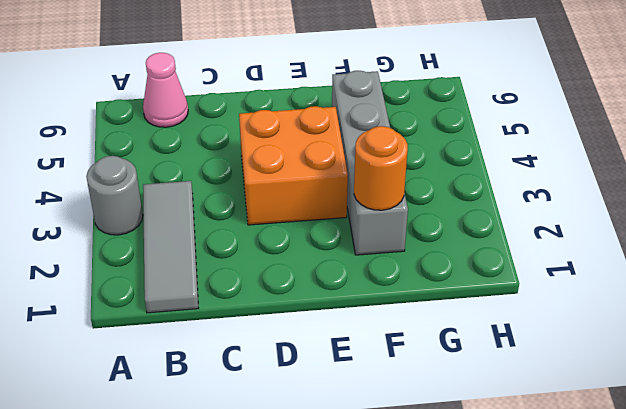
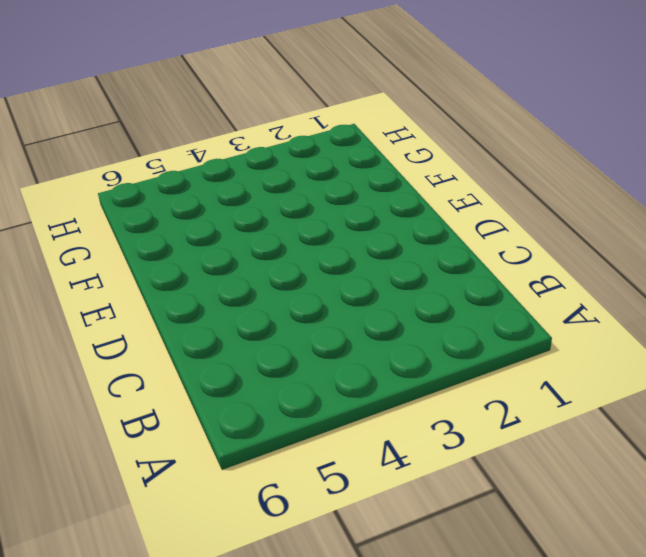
none -> grey round brick A3 level 1
none -> grey tile B1:B3 level 1

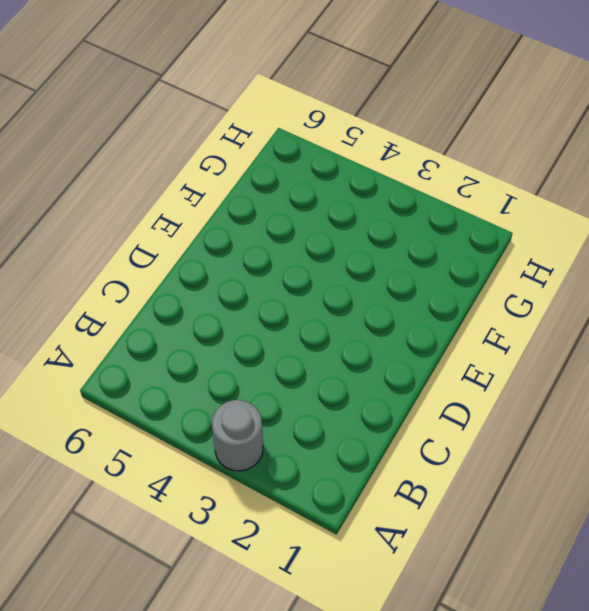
none -> grey tile B1:B3 level 1
none -> pink cone B6 level 1

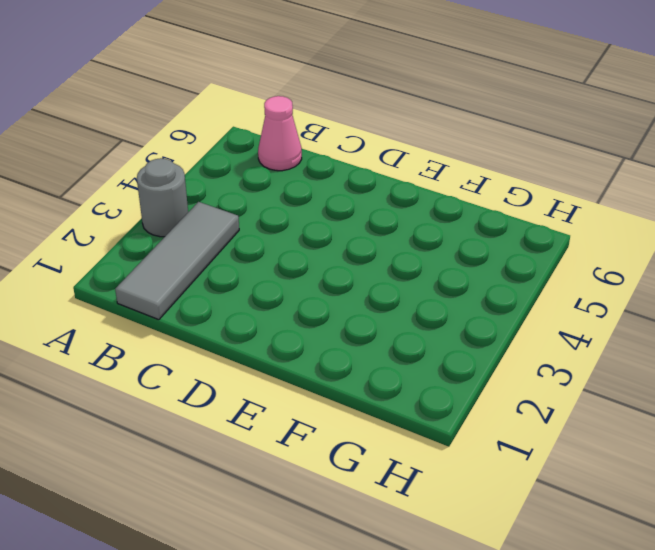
none -> orange brick D3:E4 level 1
none -> grey brick F2:F5 level 1

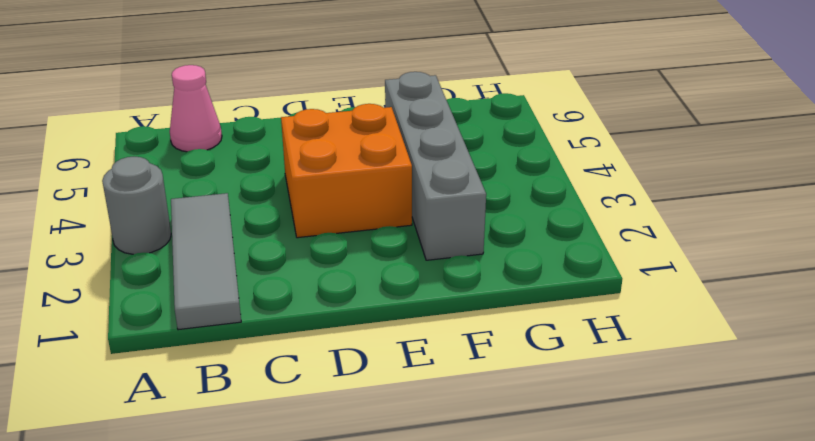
none -> orange round brick F2 level 2

